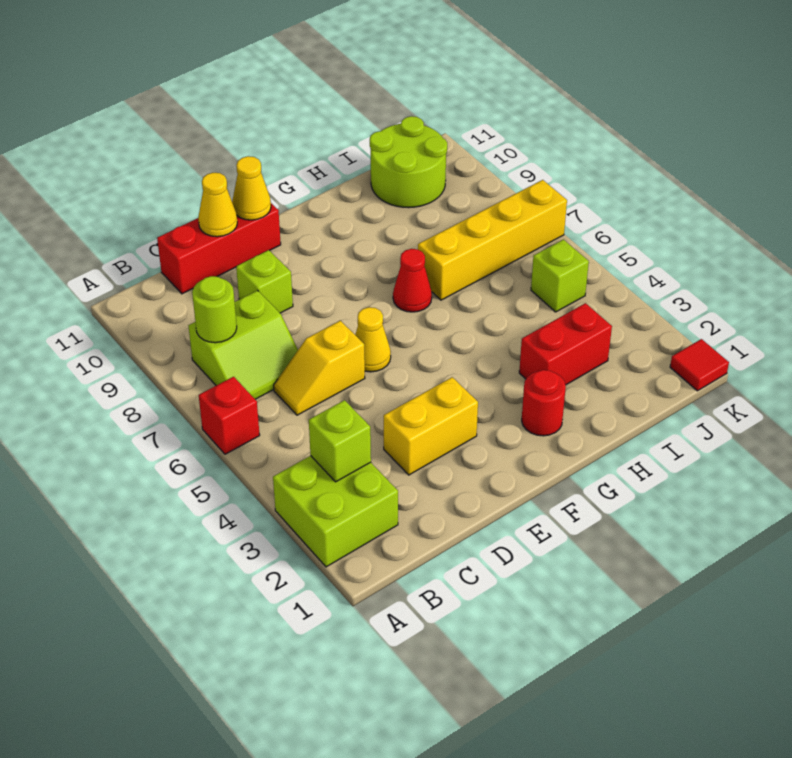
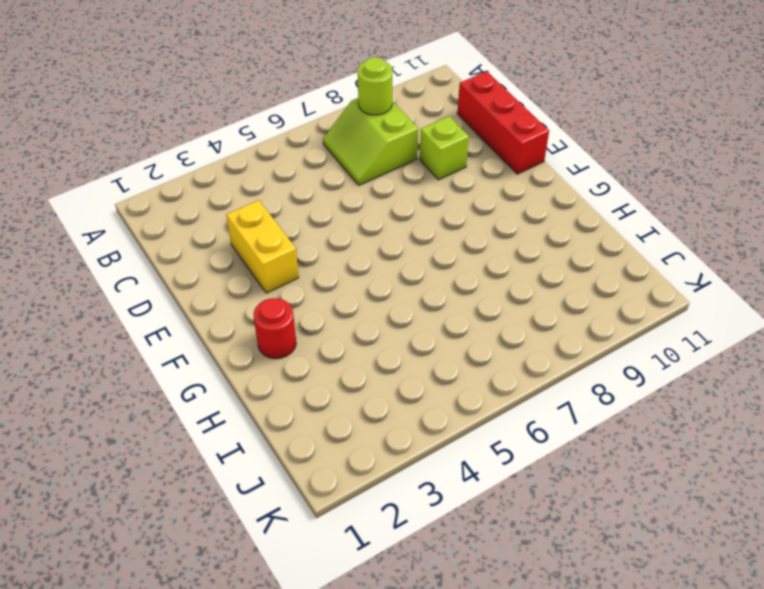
none -> lime brick A2:B3 level 1
none -> red brick A6 level 1
none -> yellow slope C6:D6 level 1 top D

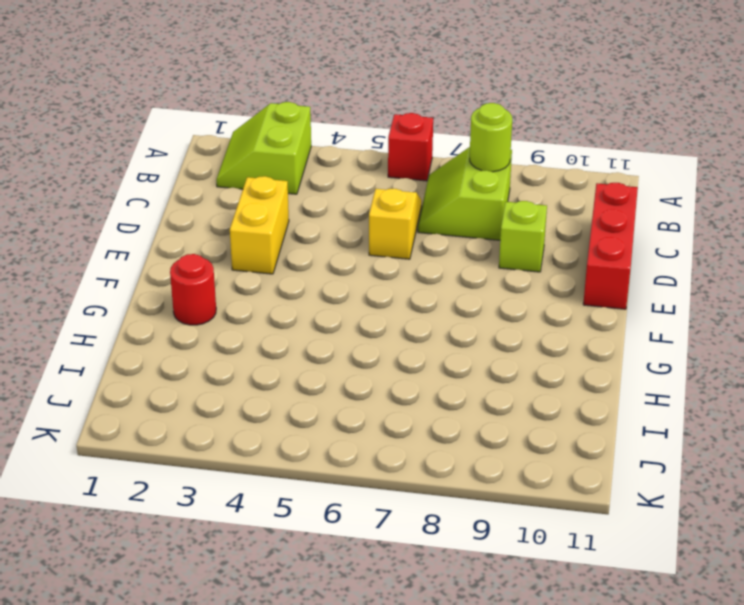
lime slope A2:B3 level 1 top 3 -> lime brick A2:B3 level 1
none -> yellow cone E6 level 1
none -> red cone G7 level 1
none -> red brick H3:I3 level 1

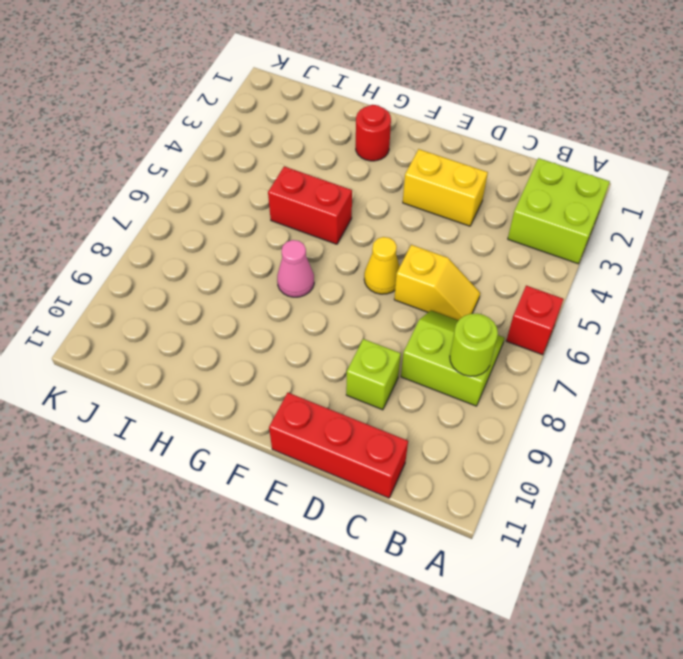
red brick G5:H5 level 1 -> red brick H3:I3 level 1
pink cone G7 level 1 -> red cone G7 level 1
none -> yellow brick H7:K7 level 1
none -> lime round brick I10:J11 level 1
none -> lime brick J5 level 1

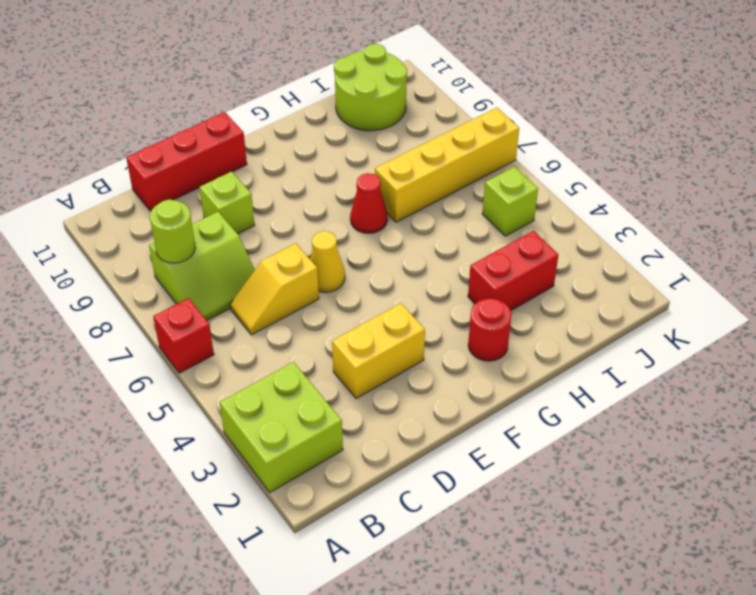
none -> red tile K1 level 1
none -> lime brick B3 level 2
none -> yellow cone D11 level 2

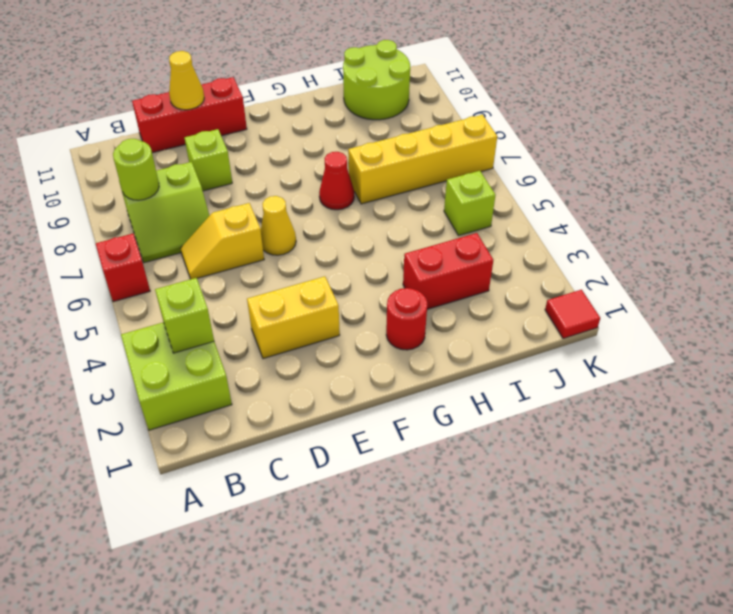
none -> yellow cone E11 level 2

